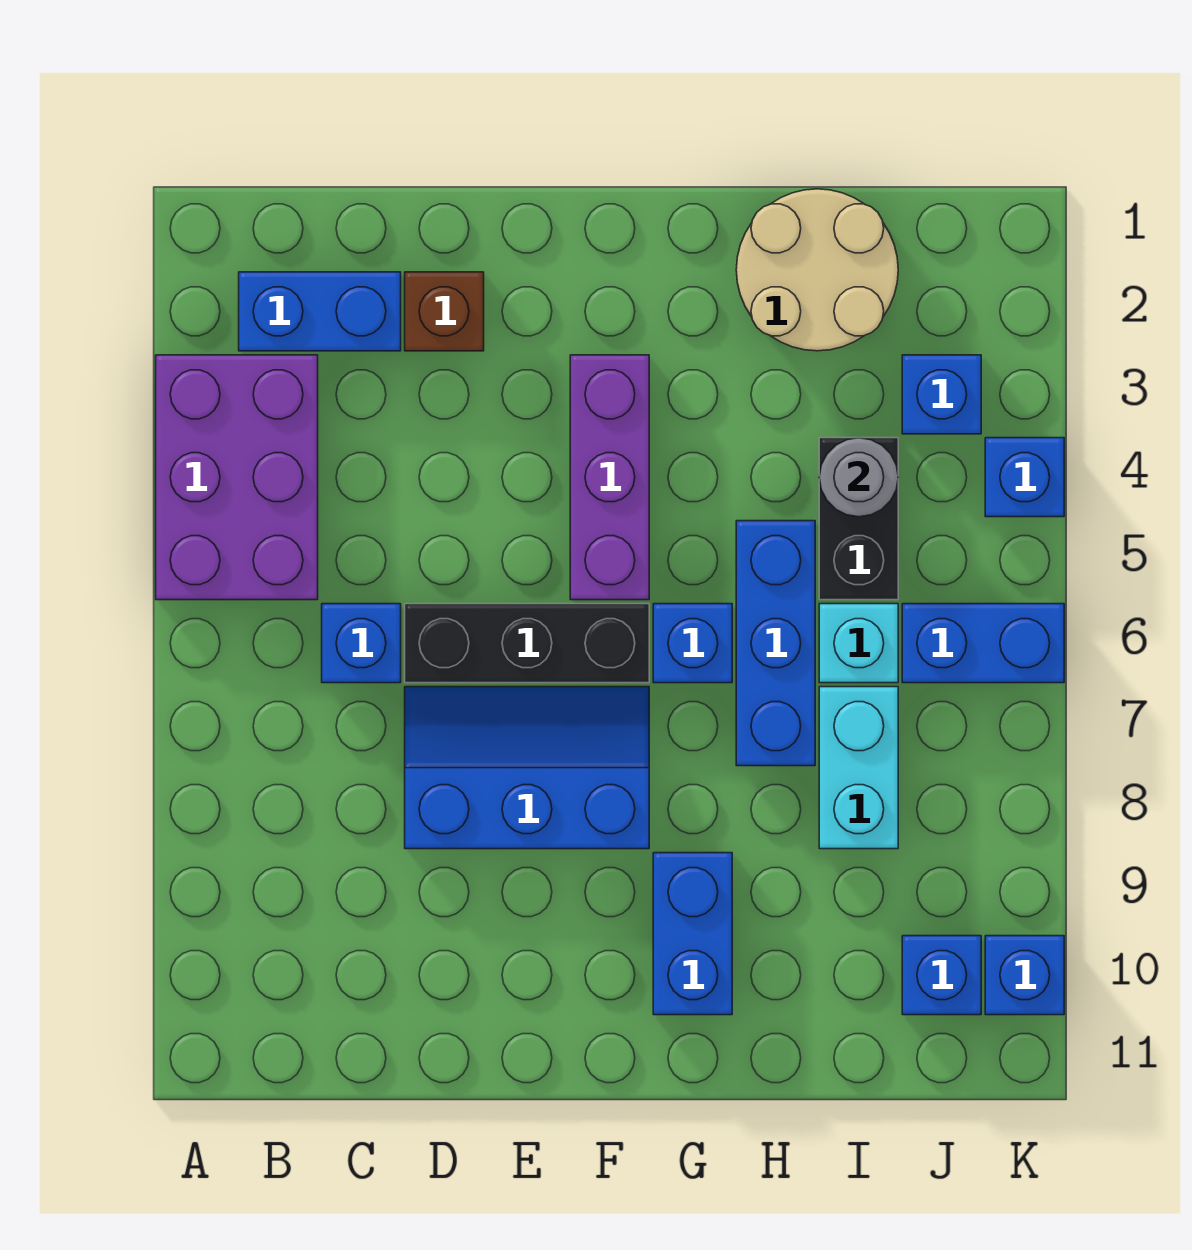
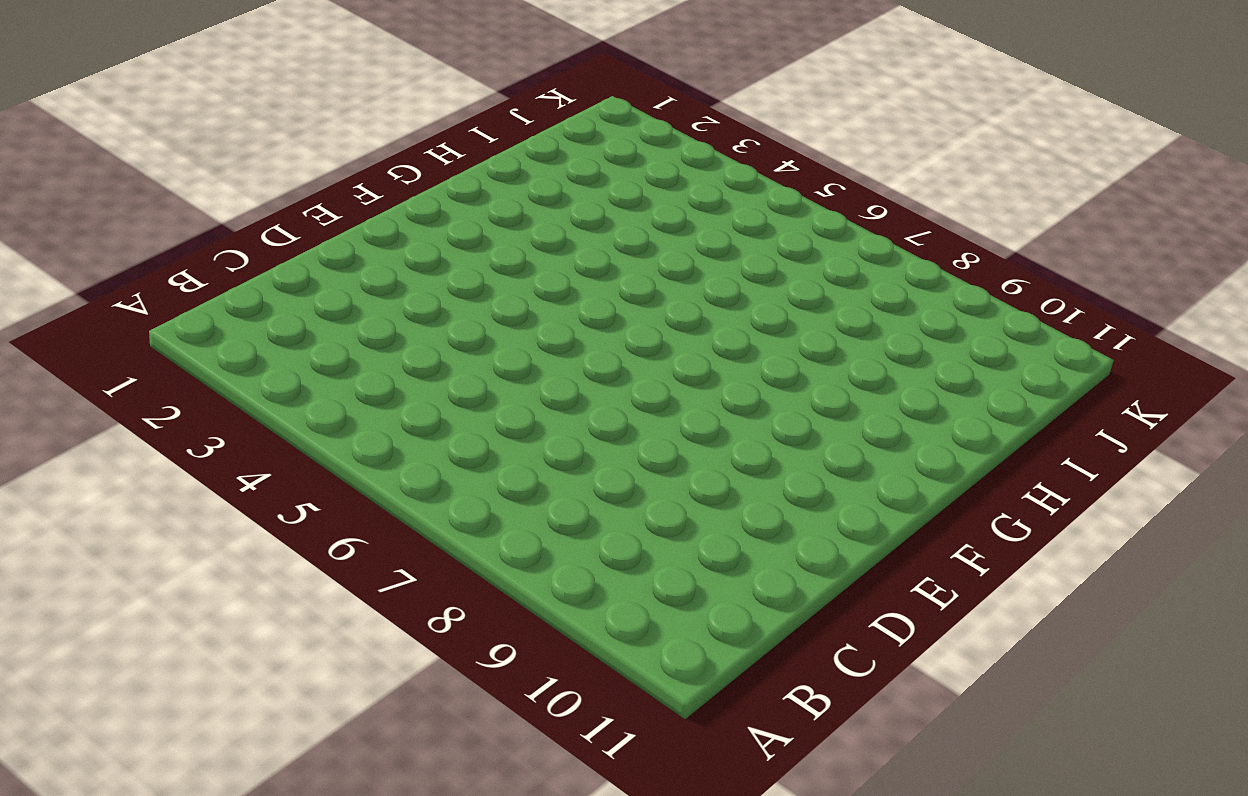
none -> purple brick A3:B5 level 1
none -> blue brick B2:C2 level 1
none -> blue brick C6 level 1

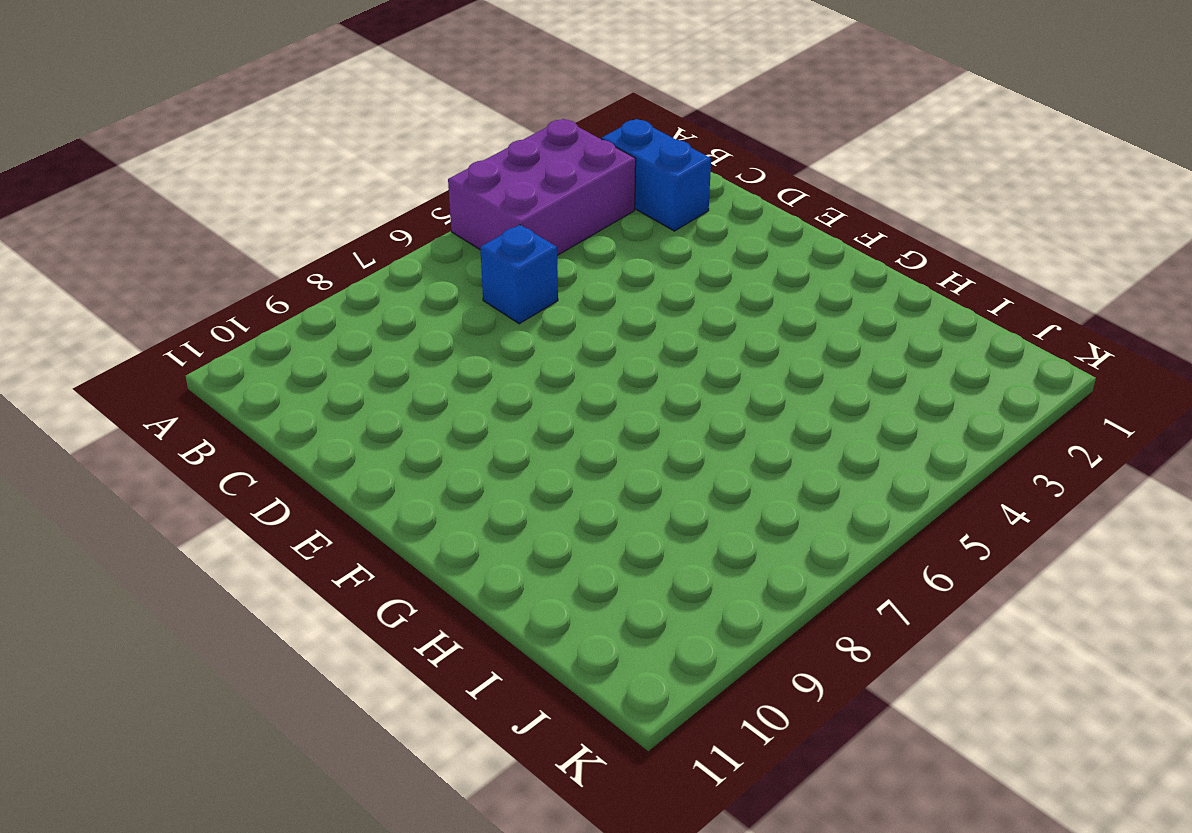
none -> brown brick D2 level 1
none -> black brick D6:F6 level 1
none -> blue slope D7:F8 level 1 top 8

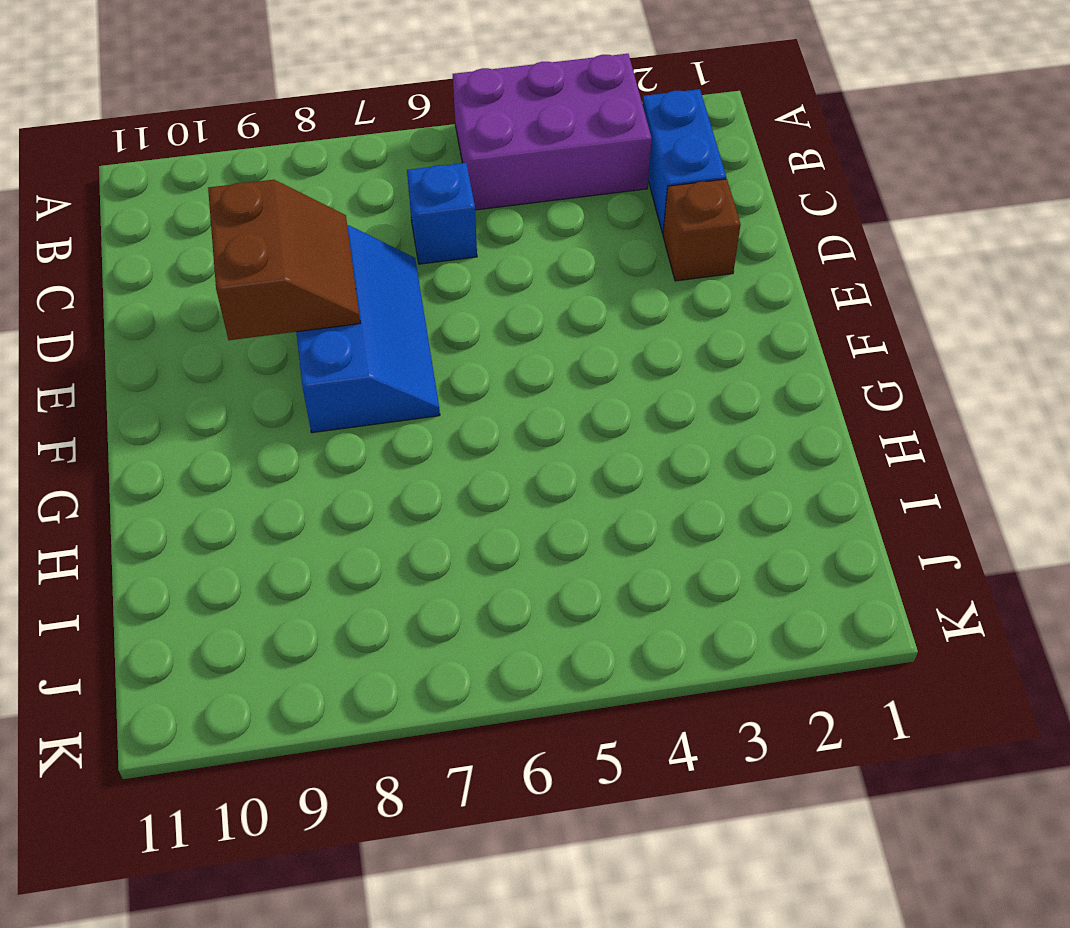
brown slope D8:E9 level 2 top 9 -> none
none -> black brick D6:F6 level 1
none -> purple brick F3:F5 level 1
none -> blue brick G6 level 1

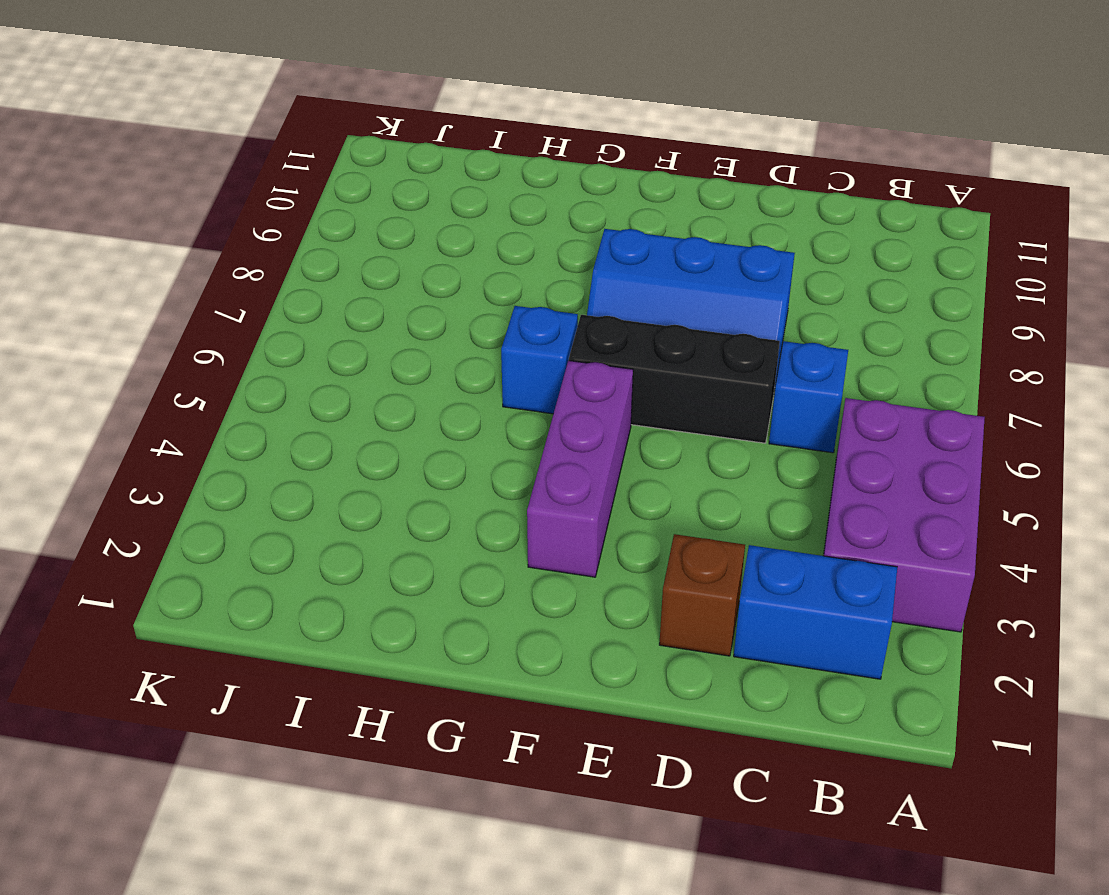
none -> blue brick G9:G10 level 1
none -> tan round brick H1:I2 level 1
none -> blue brick H5:H7 level 1

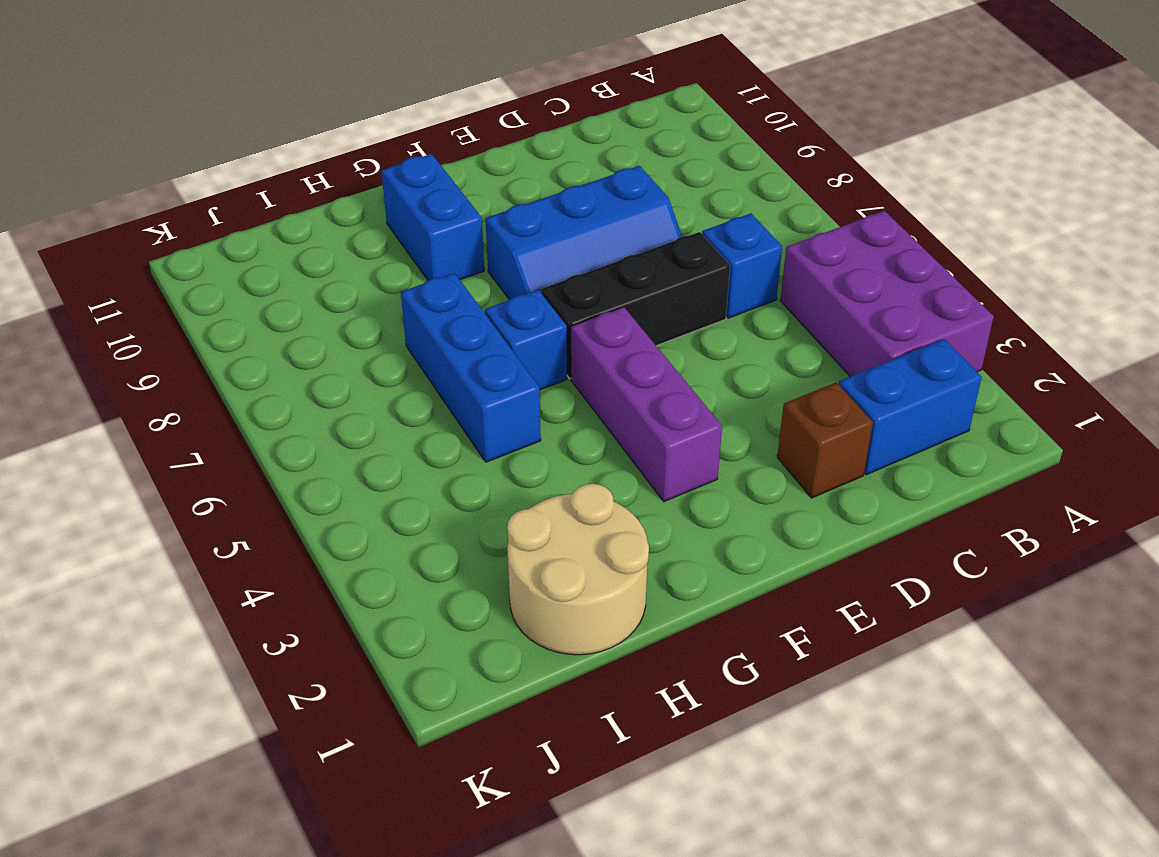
none -> black brick I4:I5 level 1
none -> cyan brick I6 level 1
none -> cyan brick I7:I8 level 1

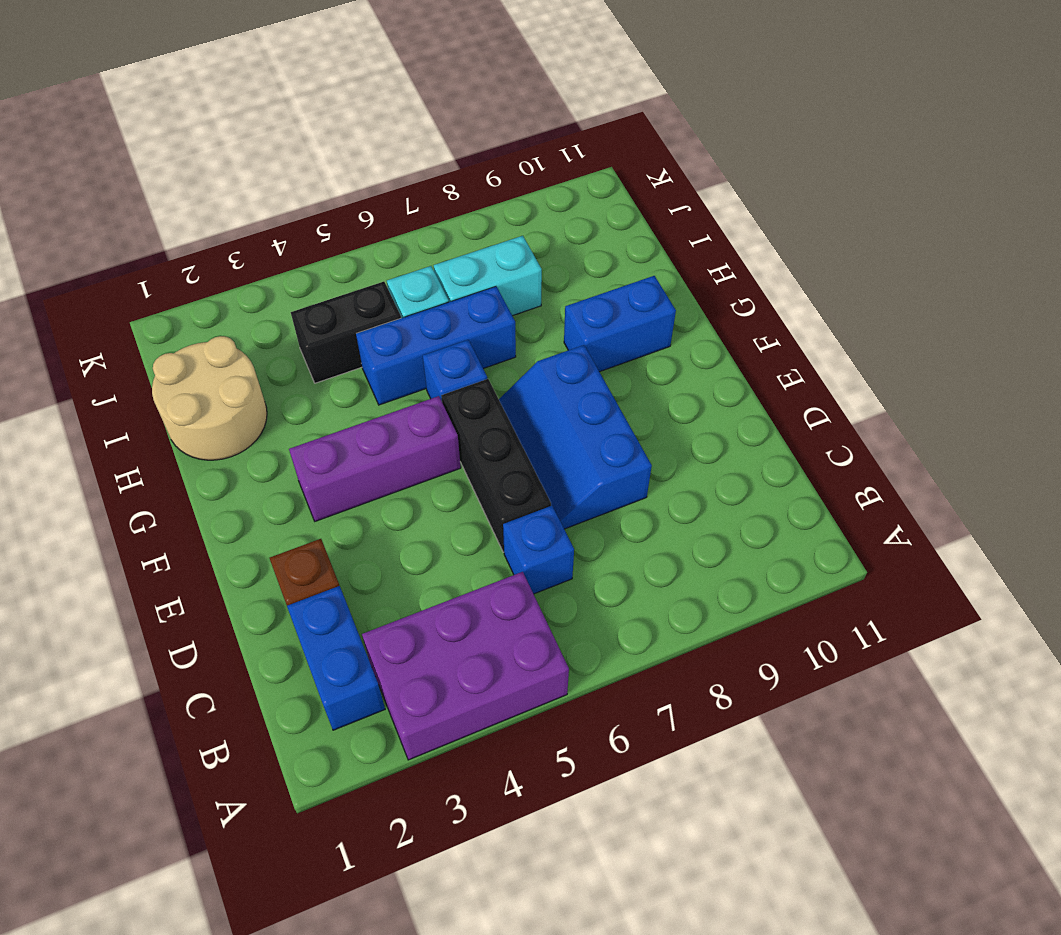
none -> blue brick J3 level 1
none -> blue brick J6:K6 level 1
none -> blue brick J10 level 1

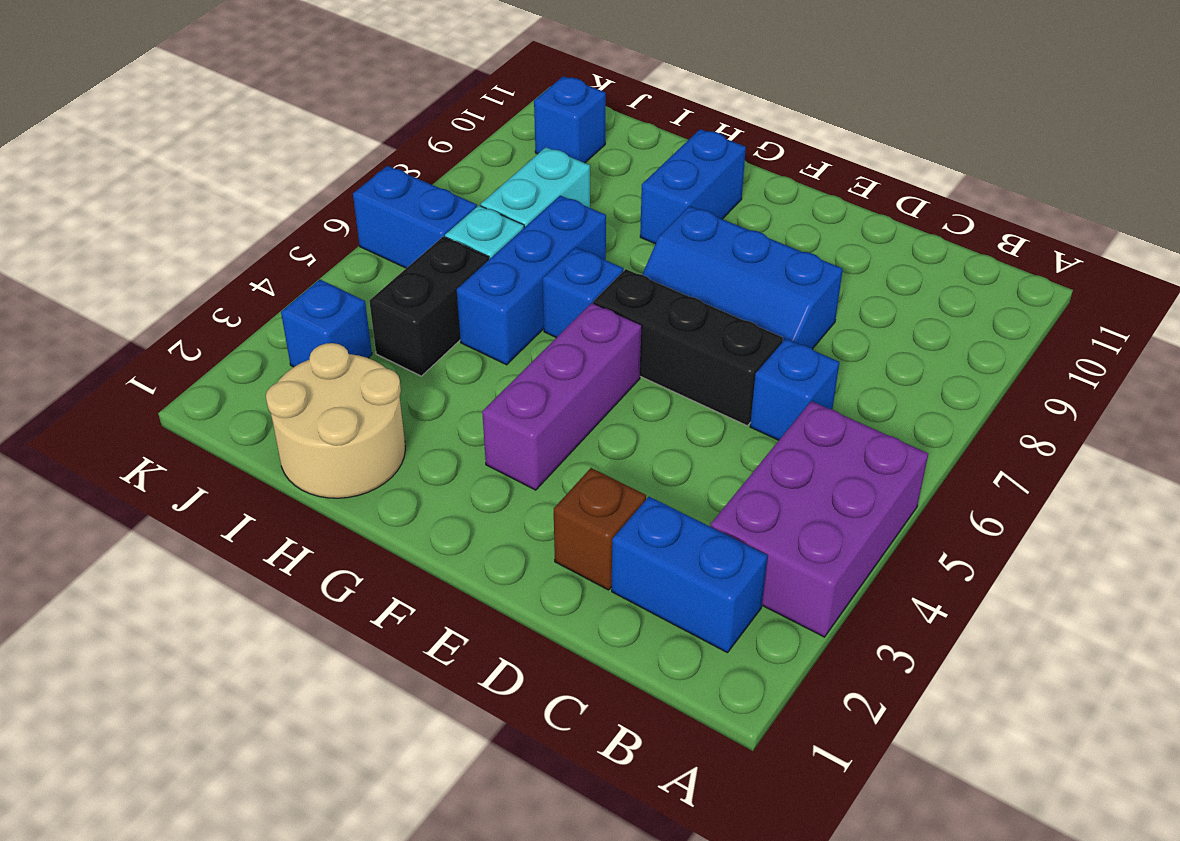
none -> blue brick K4 level 1
none -> blue brick K10 level 1
none -> grey round brick I4 level 2

